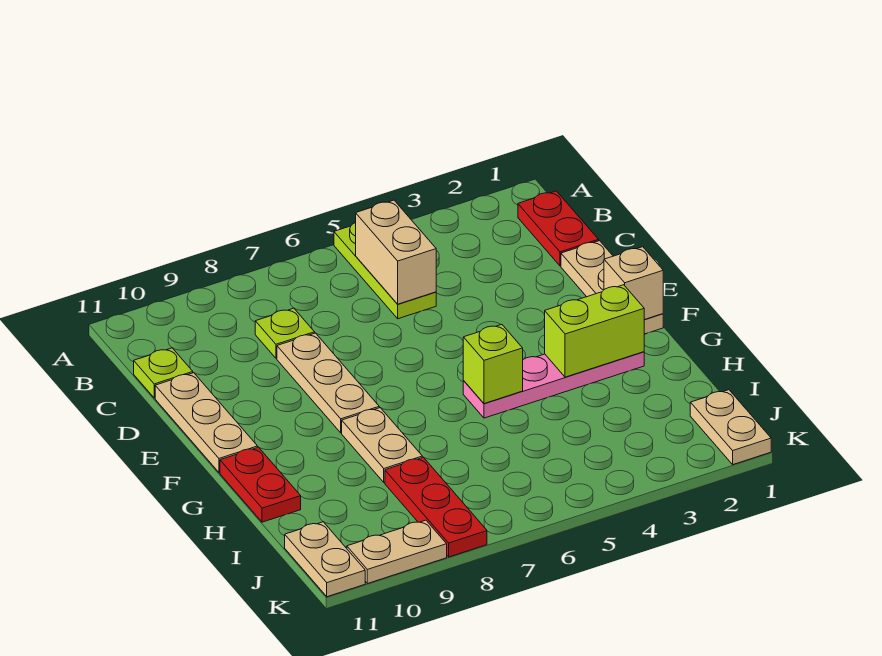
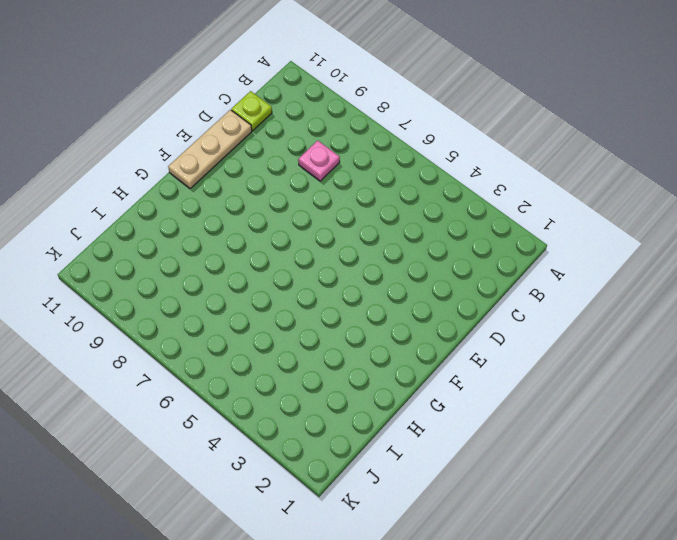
pink plate C8 level 1 -> lime plate C8 level 1
none -> lime plate A5:C5 level 1
none -> red plate B1:C1 level 1
none -> tan plate D1:F1 level 1

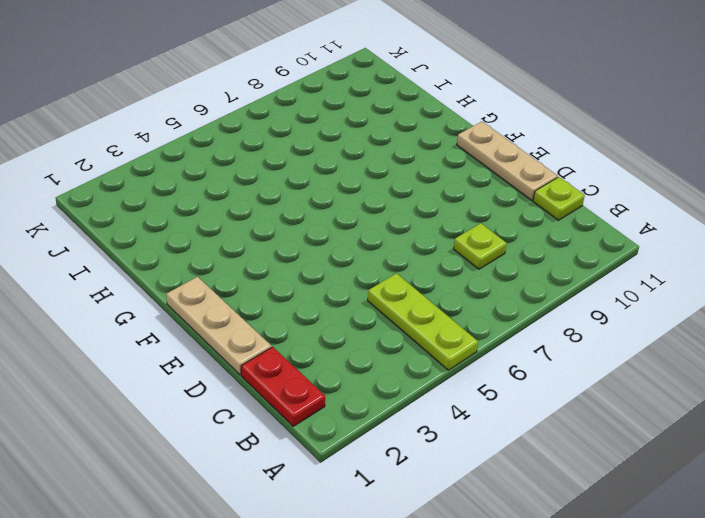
none -> tan plate D8:F8 level 1
none -> pink plate G2:G5 level 1
none -> tan plate G8:H8 level 1

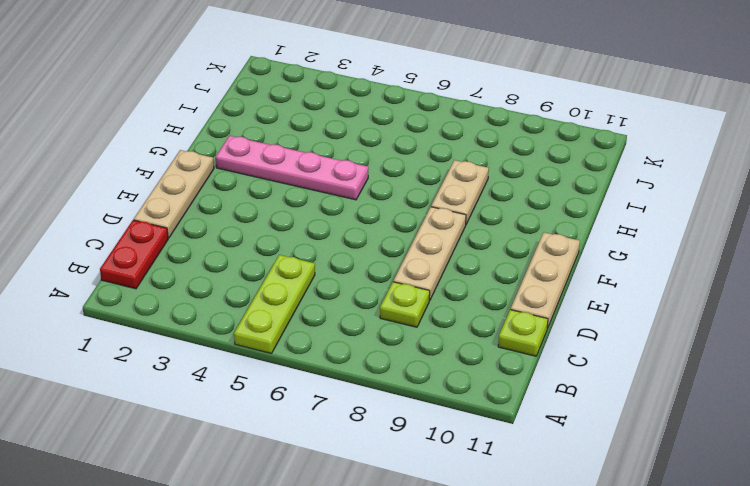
none -> red plate G11:H11 level 1
none -> red plate I8:K8 level 1
none -> tan plate J1:K1 level 1

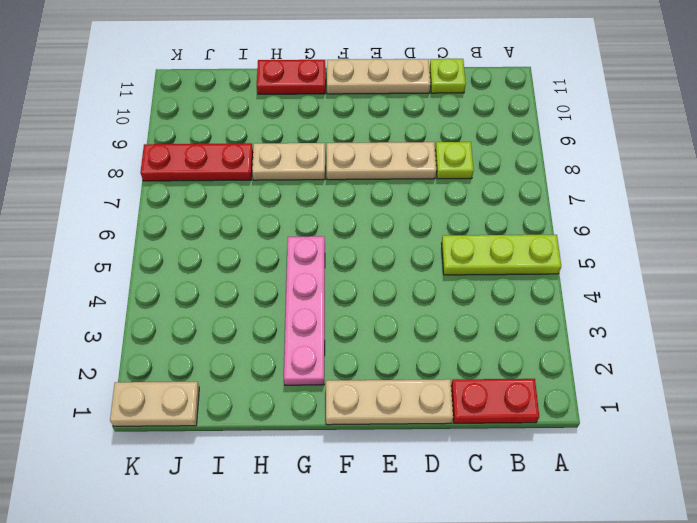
none -> tan plate J11:K11 level 1
none -> tan plate K9:K10 level 1
none -> tan brick B5:C5 level 2

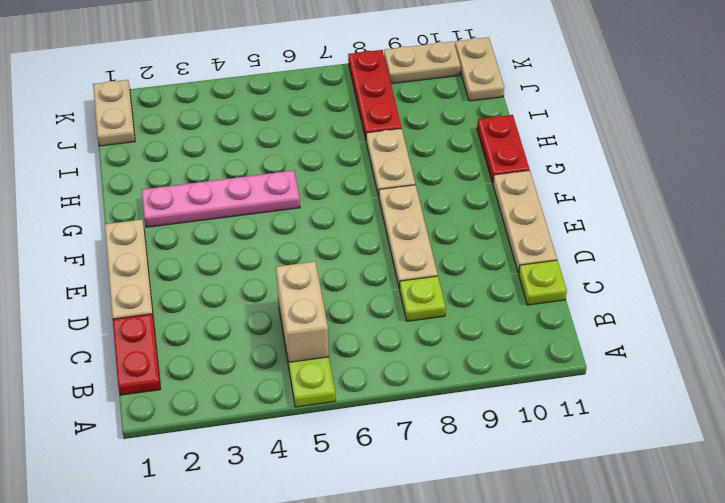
none -> tan brick F1 level 2
none -> lime brick G2:G3 level 2
none -> lime brick G5 level 2

